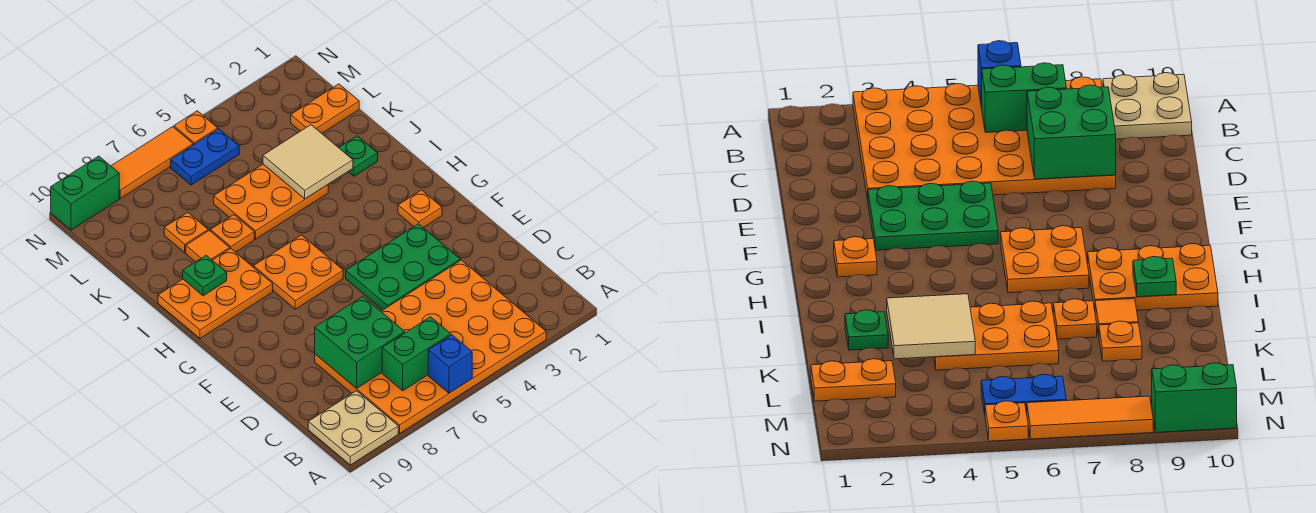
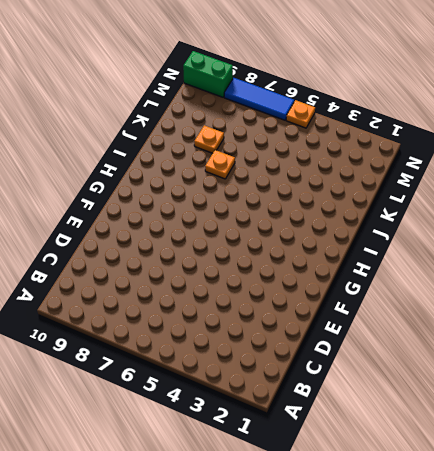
blue tile N6:N8 level 1 -> orange tile N6:N8 level 1
none -> orange plate A3:D8 level 1
none -> tan plate A9:B10 level 1
none -> green plate E3:F5 level 1

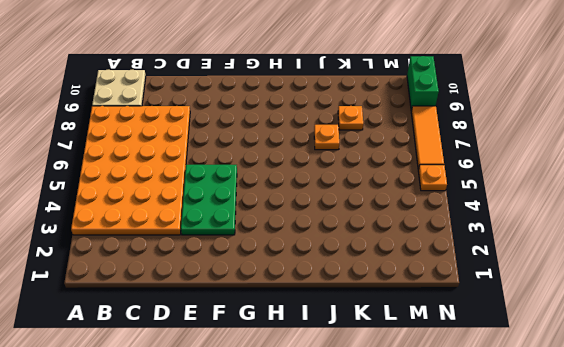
none -> orange plate G2 level 1
none -> orange plate G6:H7 level 1
none -> orange plate H8:I10 level 1

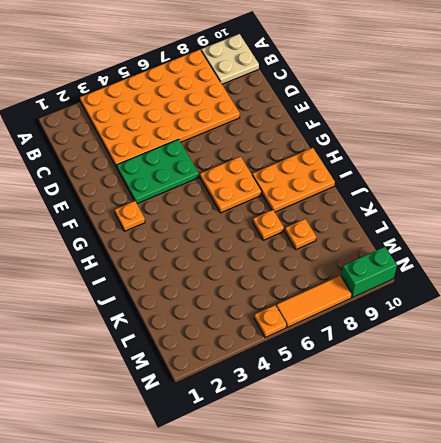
none -> green plate J2 level 1
none -> orange plate J4:K6 level 1
none -> orange tile J8 level 1

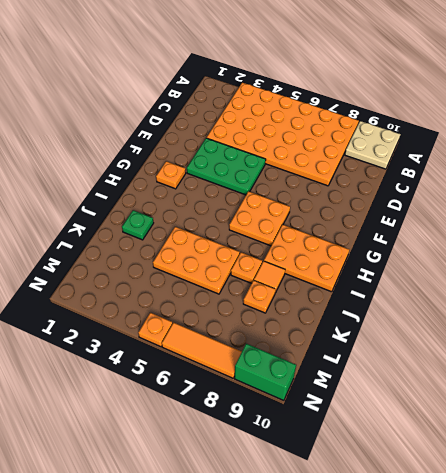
none -> orange plate L1:L2 level 1
none -> blue plate M5:M6 level 1
none -> blue brick A6 level 2

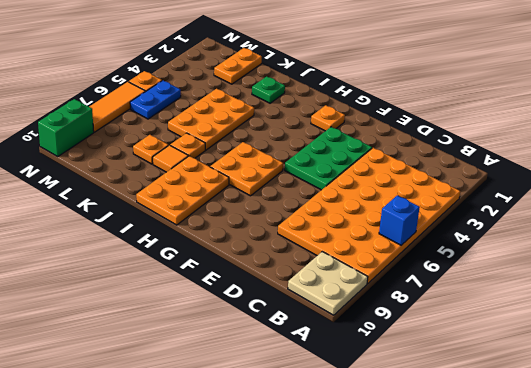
none -> green brick B6:B7 level 2
none -> green brick C7:D8 level 2
none -> green plate I9 level 2

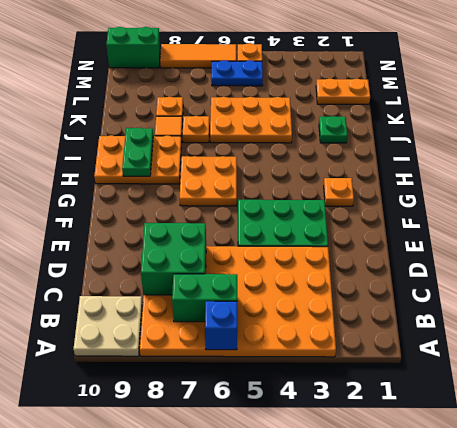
green plate H9:I9 level 2 -> green plate I9 level 2
none -> tan tile J3:K4 level 2

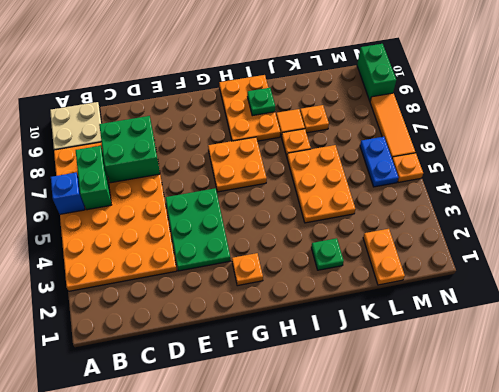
none -> tan tile J3:K4 level 2

